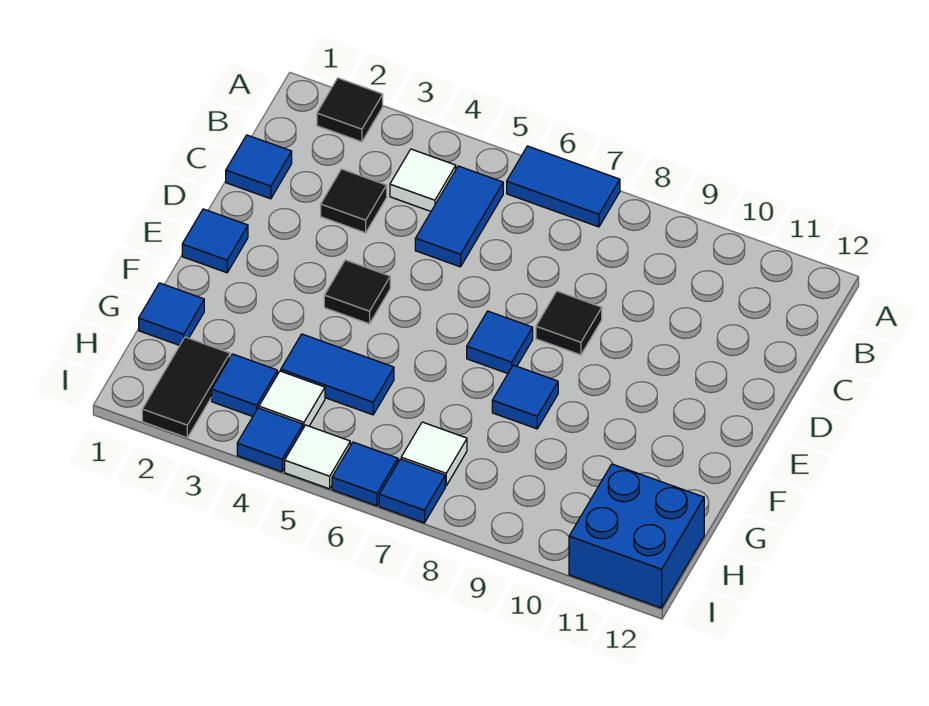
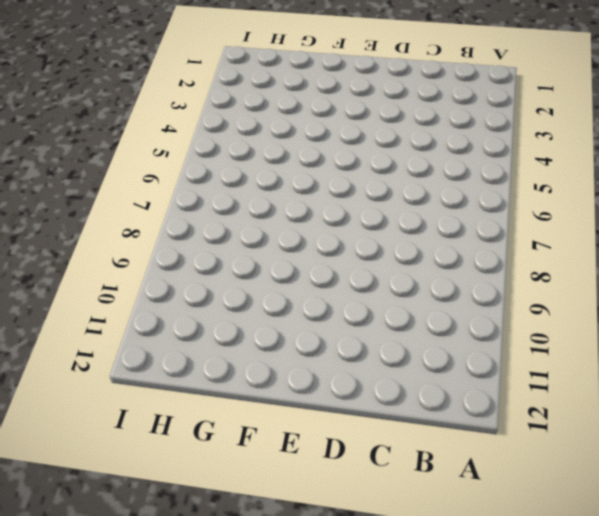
none -> black tile A2 level 1
none -> blue tile A6:A7 level 1
none -> white tile B4 level 1

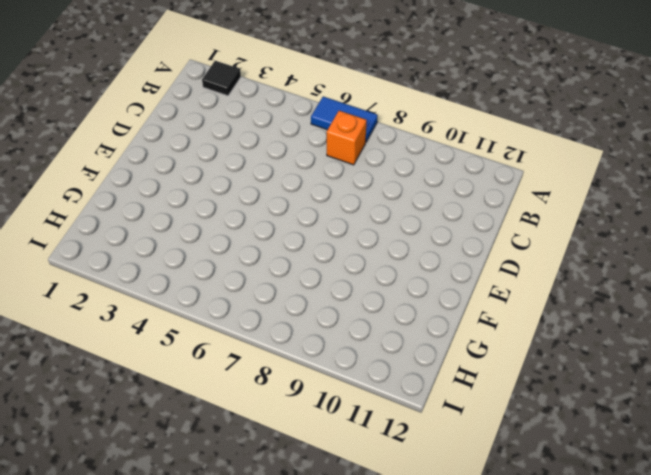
orange brick B7 level 1 -> none
none -> white tile B4 level 1
none -> blue tile B5:C5 level 1
none -> blue tile C1 level 1

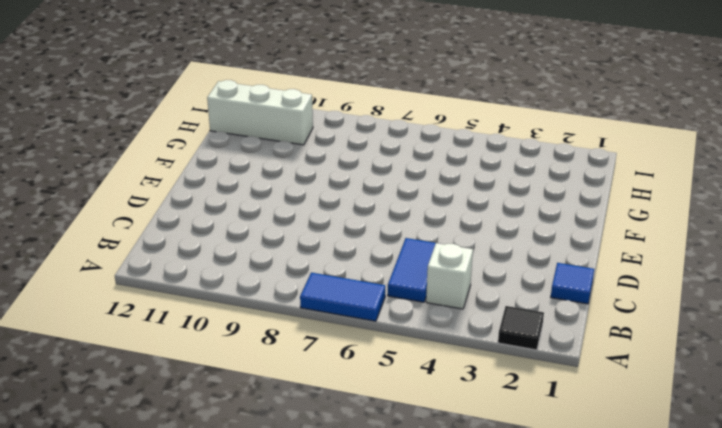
white brick B4 level 1 -> white tile B4 level 1
white brick H10:H12 level 1 -> blue brick H11:I12 level 1
none -> black tile C3 level 1
none -> black tile D8 level 1
none -> blue tile E1 level 1

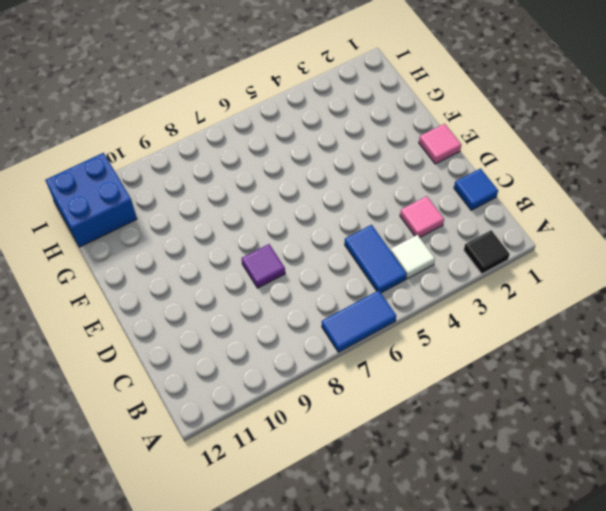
pink tile C3 level 1 -> black tile C3 level 1
purple tile D8 level 1 -> black tile D8 level 1
pink tile E1 level 1 -> blue tile E1 level 1
none -> black tile E4 level 1
none -> blue tile E7 level 1
none -> blue tile F8 level 1

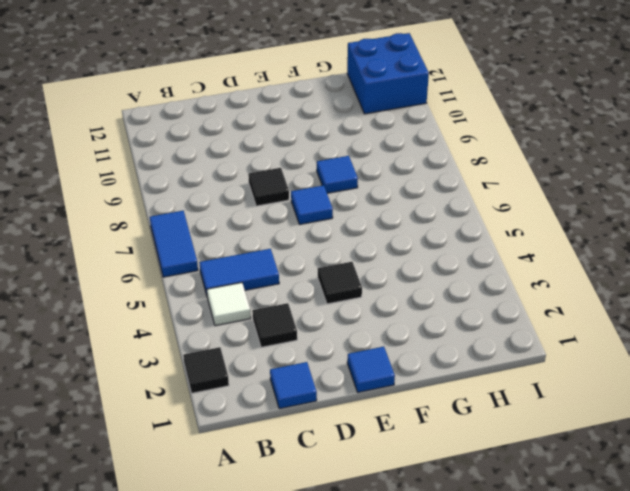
none -> blue tile G1 level 1
none -> blue tile G4:G5 level 1
none -> black tile H2:I2 level 1

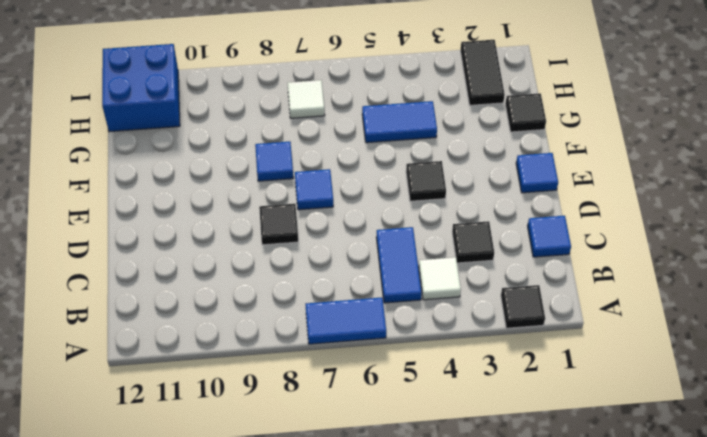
black tile G1 level 1 -> blue tile G1 level 1
none -> blue tile H3 level 1
none -> white tile H4 level 1
none -> blue tile I4 level 1

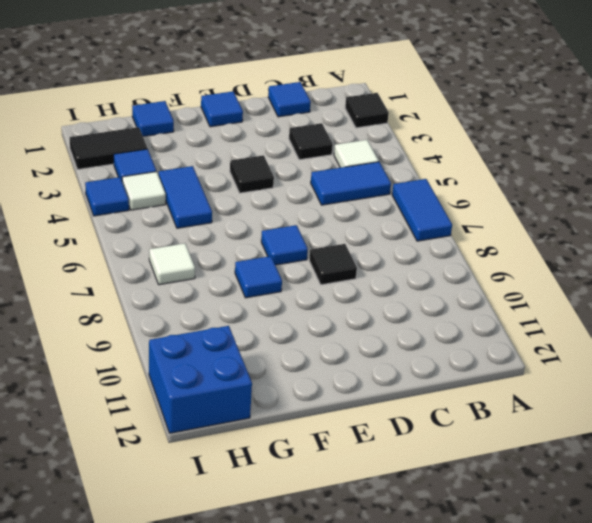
none -> white tile I5 level 1
none -> blue tile I6 level 1
none -> blue tile I7 level 1

